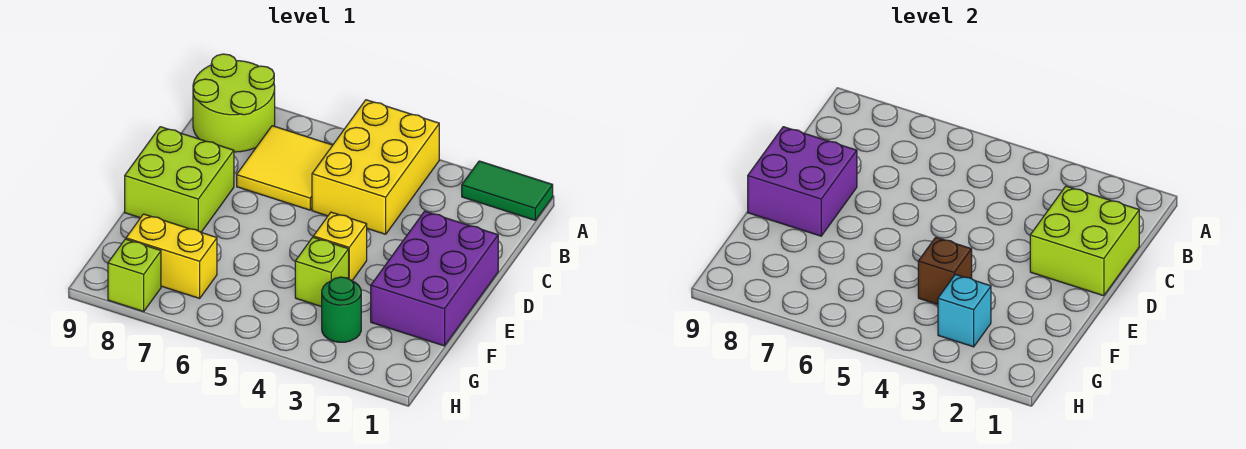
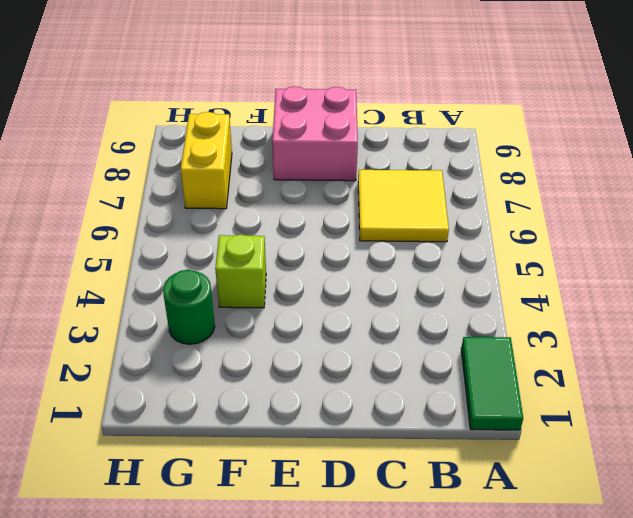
pink brick D8:E9 level 1 -> lime brick D8:E9 level 1
none -> yellow brick A4:C5 level 1
none -> lime round brick A8:B9 level 1
none -> purple brick D1:F2 level 1

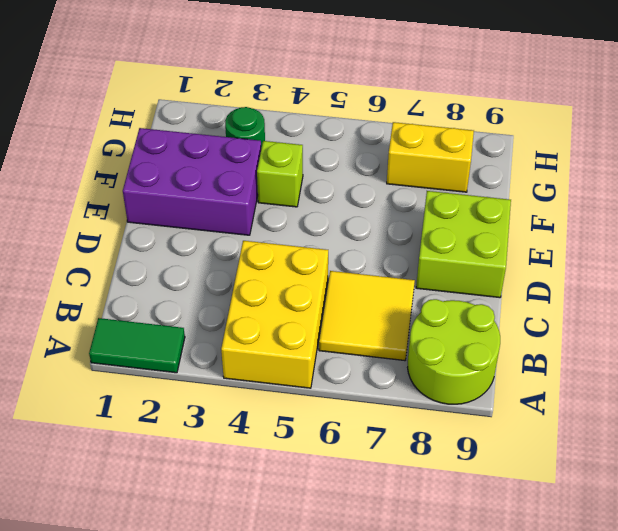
purple brick E1:F3 level 1 -> purple brick D1:F2 level 1
none -> yellow brick E4 level 1
none -> lime brick H8 level 1
none -> lime brick C1:D2 level 2

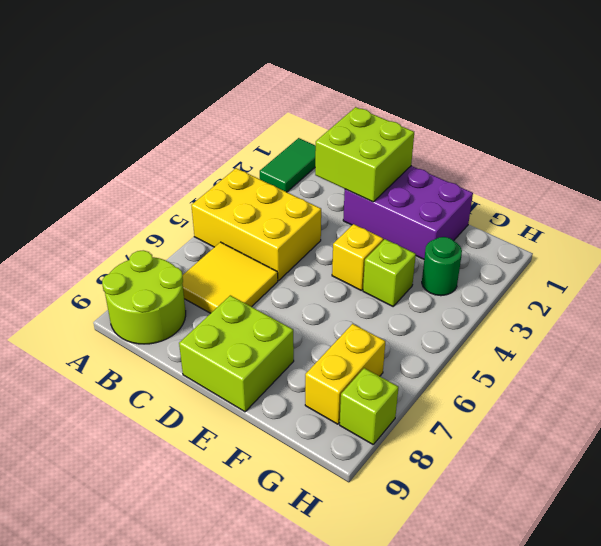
none -> purple brick D8:E9 level 2
none -> brown brick F4 level 2
none -> cyan brick G3 level 2

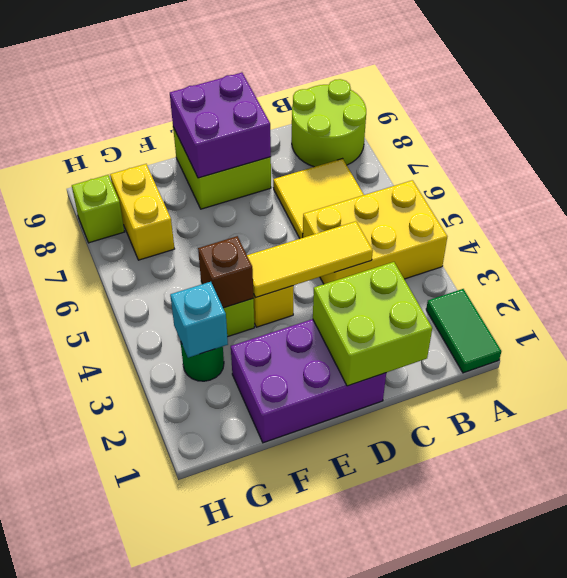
yellow tile C4:E4 level 2 -> none

